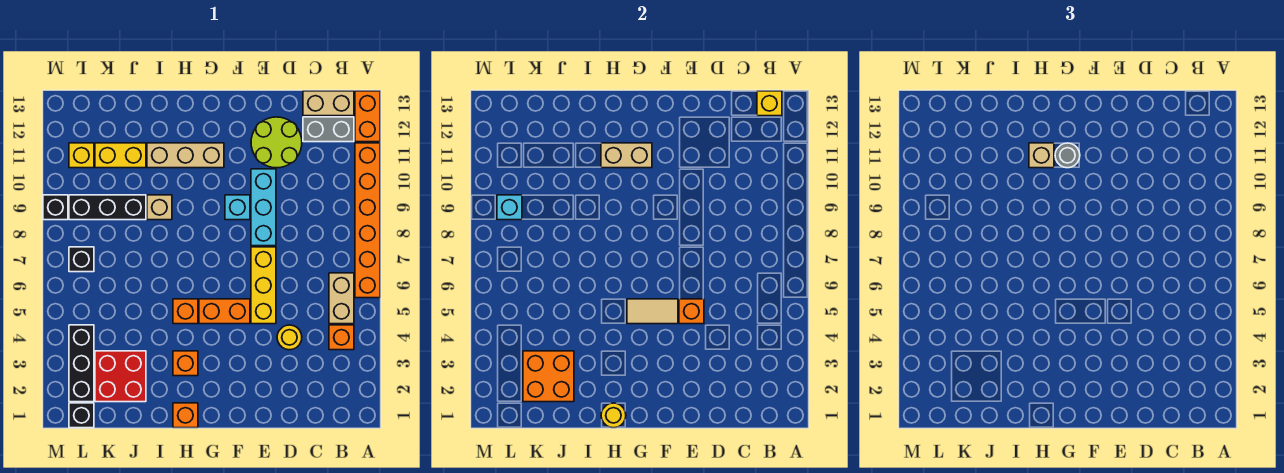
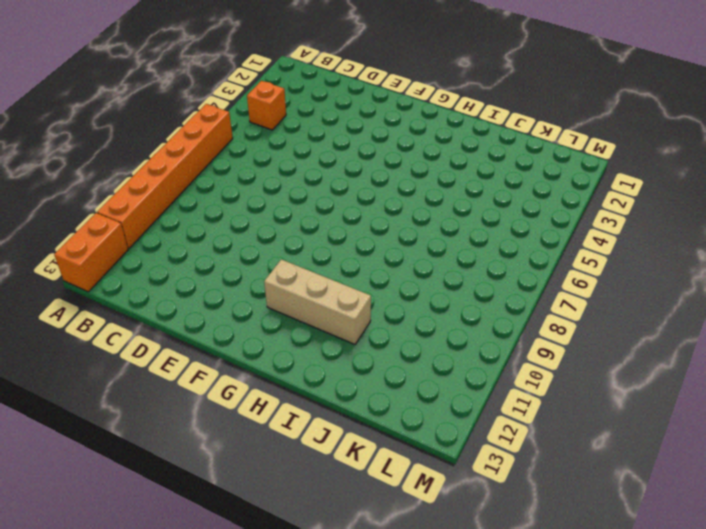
none -> tan brick B5:B6 level 1
none -> grey brick B12:C12 level 1
none -> tan brick B13:C13 level 1
none -> yellow round brick D4 level 1

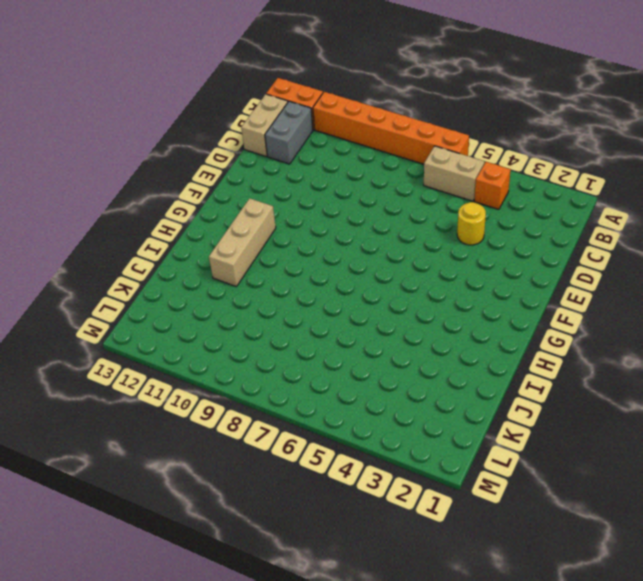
none -> lime round brick D11:E12 level 1
none -> yellow brick E5:E7 level 1
none -> cyan brick E8:E10 level 1
none -> orange brick F5:G5 level 1

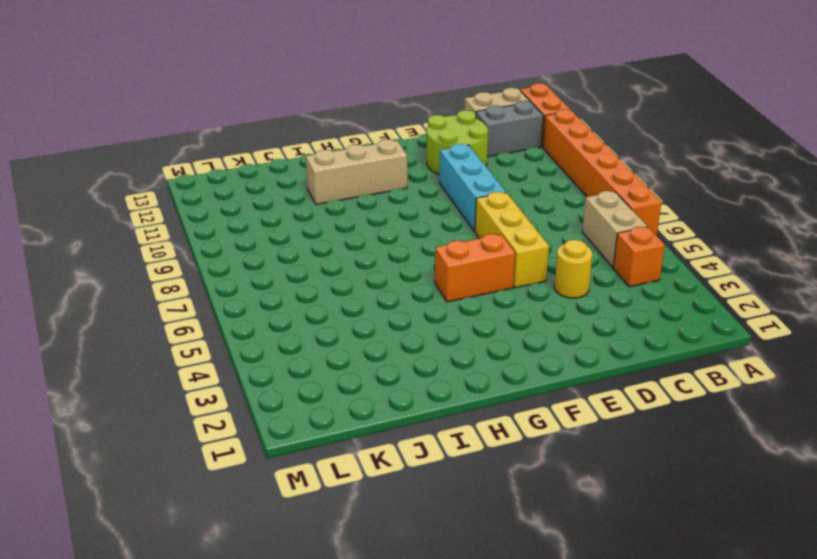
none -> cyan brick F9 level 1
none -> orange brick H1 level 1
none -> orange brick H3 level 1
none -> orange brick H5 level 1

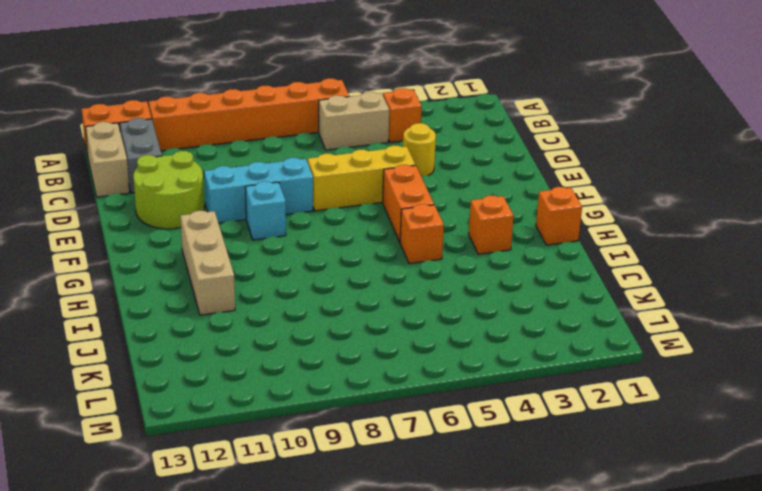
none -> tan brick I9 level 1
none -> red brick J2:K3 level 1
none -> black brick J9:L9 level 1
none -> yellow brick J11:K11 level 1

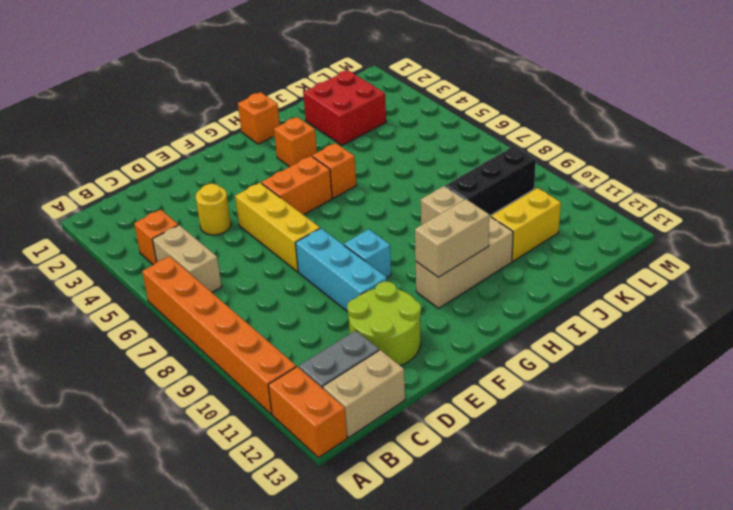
none -> black brick L1 level 1
none -> black brick L2:L4 level 1
none -> black brick L7 level 1
none -> yellow brick L11 level 1

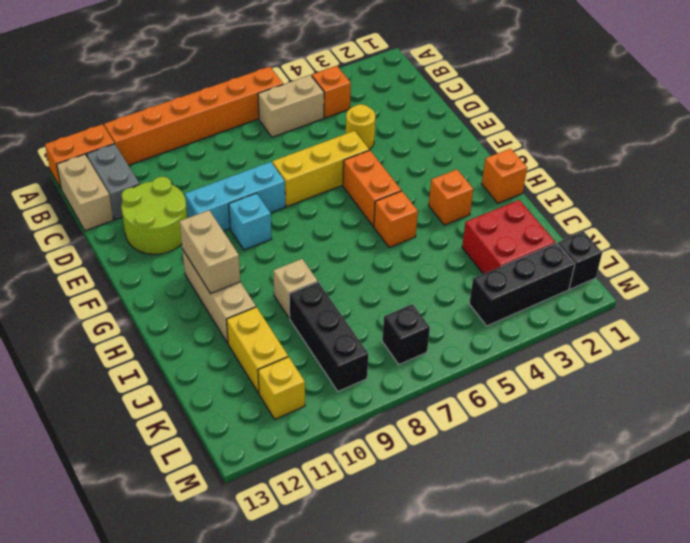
none -> black brick M9 level 1
none -> yellow brick B13 level 2
none -> orange brick E5 level 2
none -> tan tile F5:G5 level 2

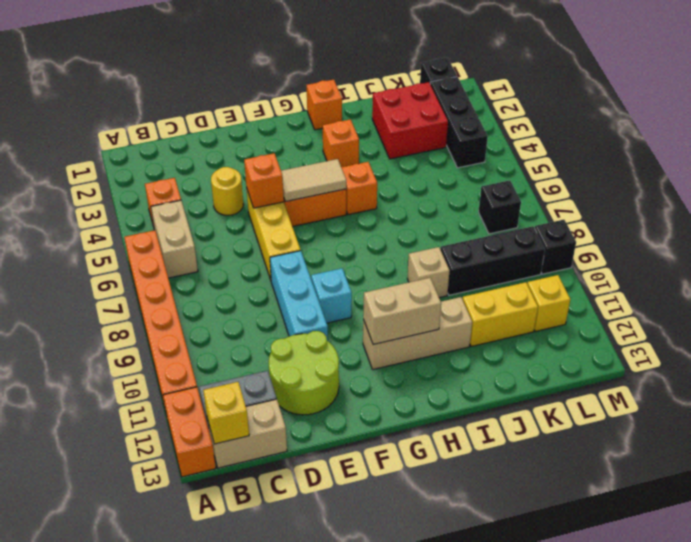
none -> yellow round brick H1 level 2
none -> orange brick J2:K3 level 2
none -> cyan brick L9 level 2
none -> grey round brick G11 level 3

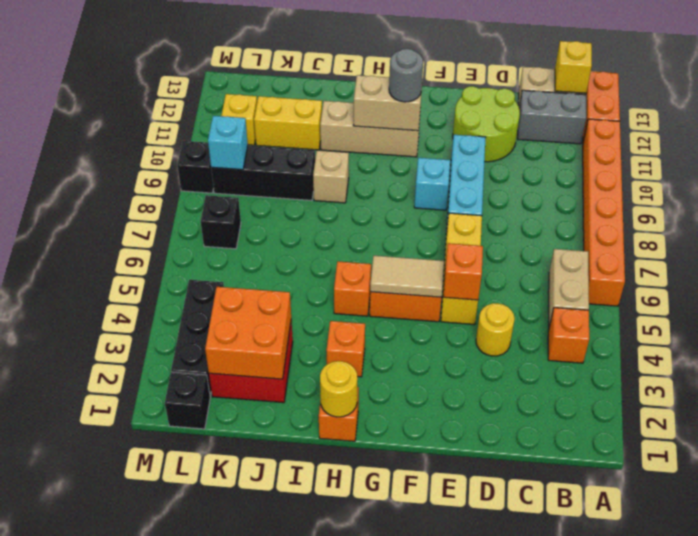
none -> tan brick H11 level 3

